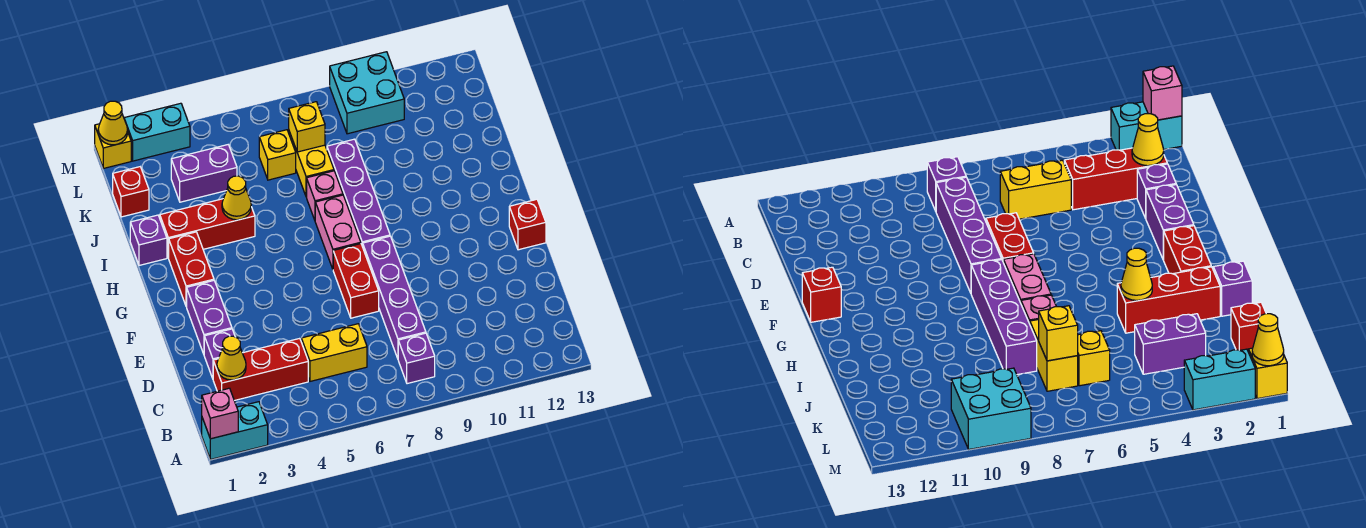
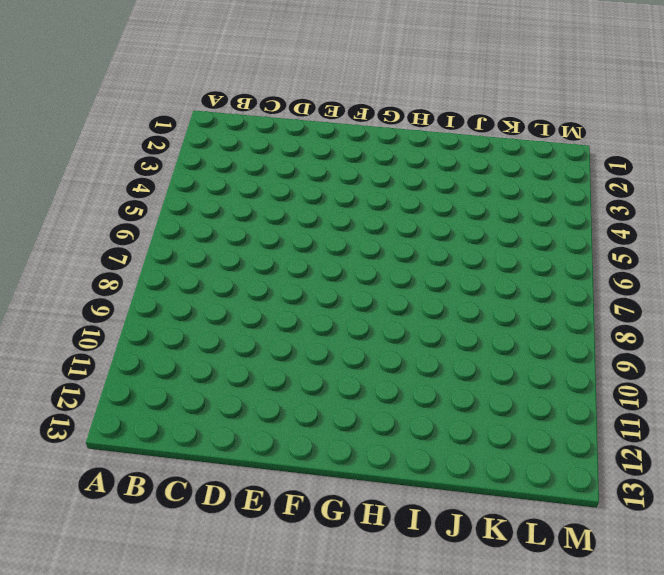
none -> cyan brick A1:A2 level 1
none -> purple brick B8 level 1
none -> red brick C2:C4 level 1

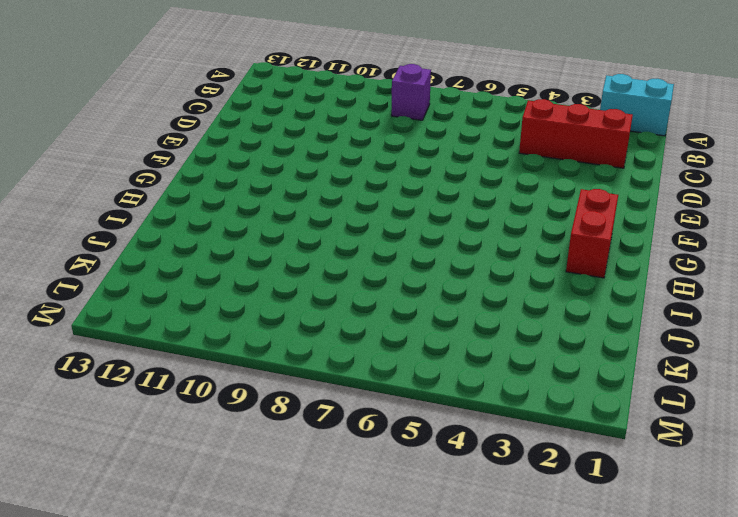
none -> yellow brick C5:C6 level 1
none -> purple brick C8:F8 level 1
none -> purple brick D2 level 1

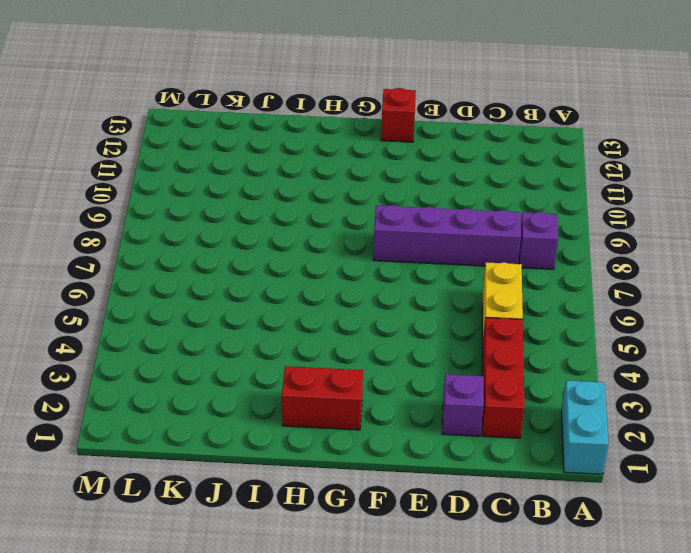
none -> purple brick E2:F2 level 1
none -> red brick E7:F7 level 1
none -> pink brick G7:H7 level 1

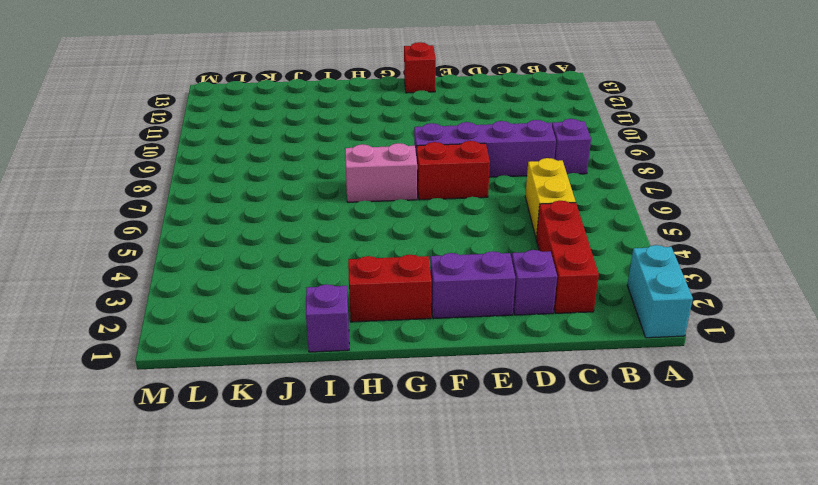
none -> purple brick G8:J8 level 1
none -> red brick I2:I4 level 1
none -> pink brick I7 level 1

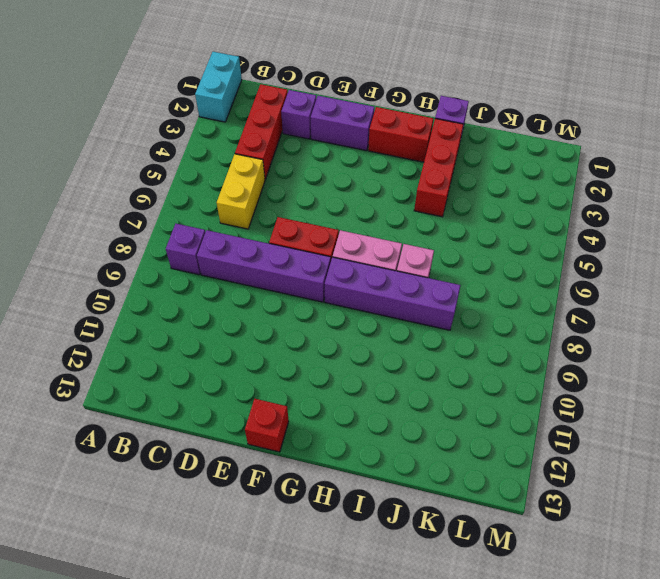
none -> yellow brick J7:K7 level 1
none -> red brick K1 level 1
none -> purple brick K3:K4 level 1

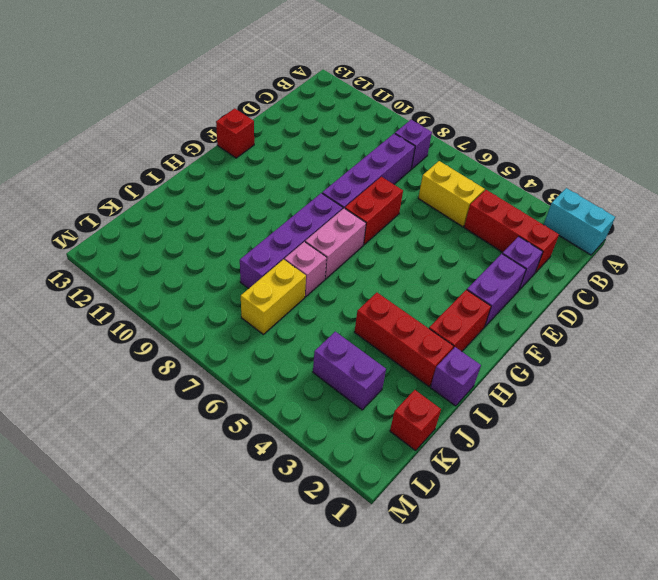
none -> yellow brick K6 level 1
none -> cyan brick L9:M10 level 1
none -> yellow brick M1 level 1

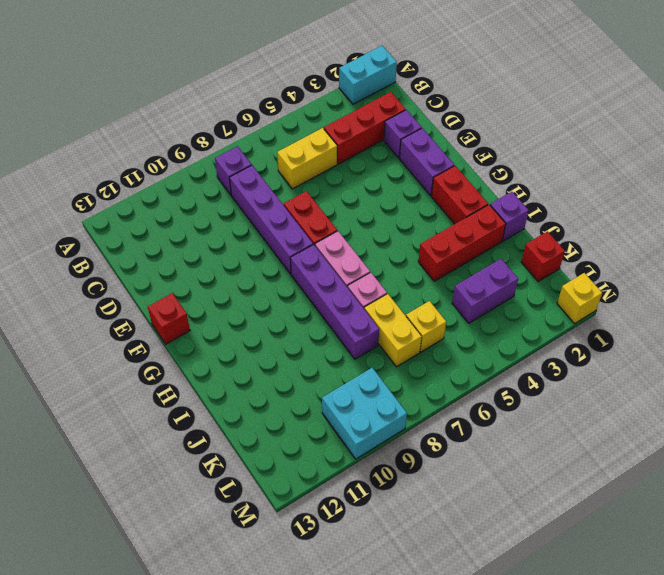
none -> cyan brick M2:M3 level 1
none -> pink brick A1 level 2
none -> yellow cone C2 level 2

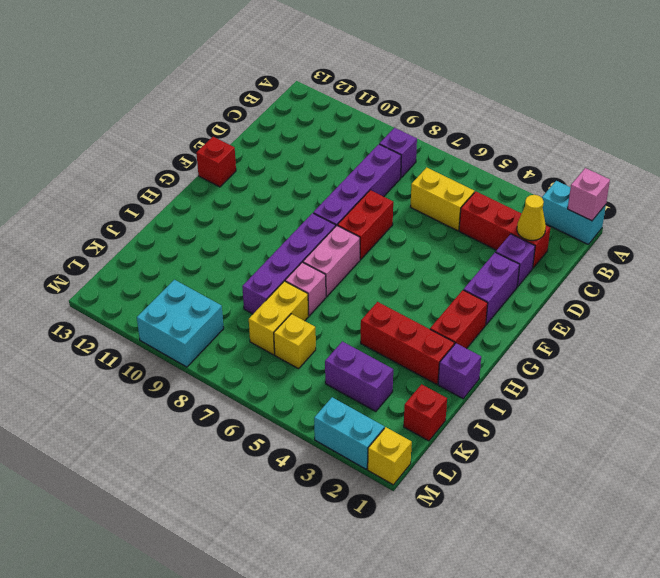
none -> yellow cone I4 level 2
none -> yellow brick K7 level 2
none -> yellow cone M1 level 2

